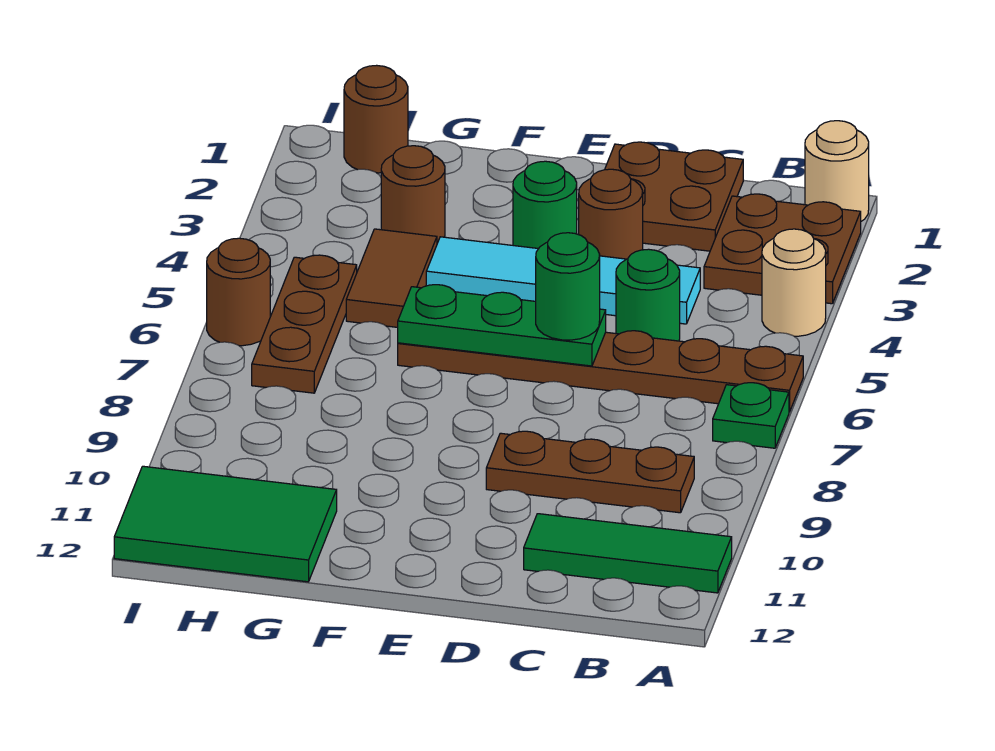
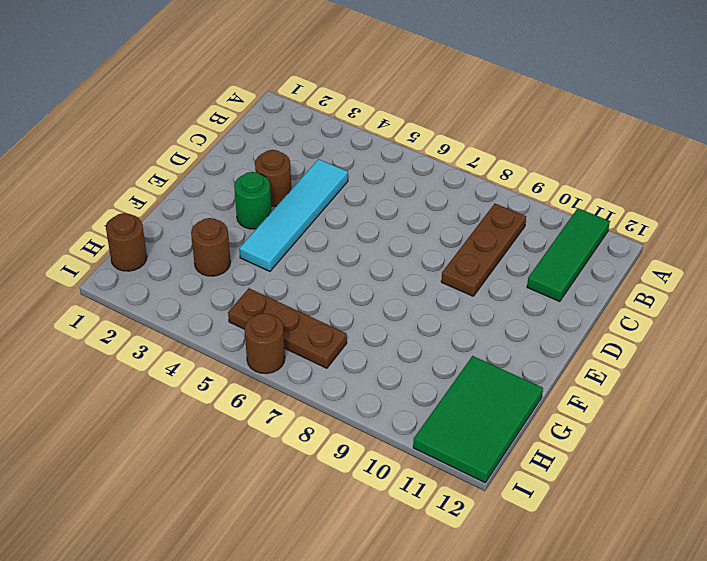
none -> tan round brick A1 level 1
none -> brown plate A2:B3 level 1
none -> tan round brick A4 level 1

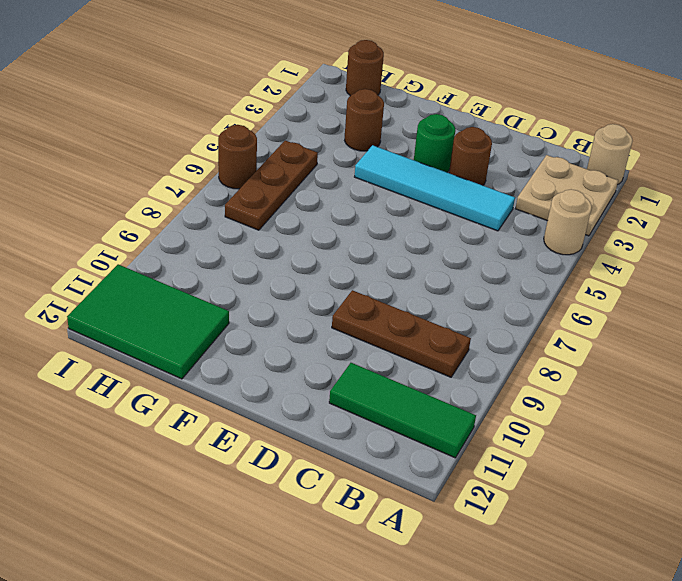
tan plate A2:B3 level 1 -> brown plate A2:B3 level 1
none -> brown plate A6:F6 level 1
none -> green plate A7 level 1
none -> brown plate C1:D2 level 1

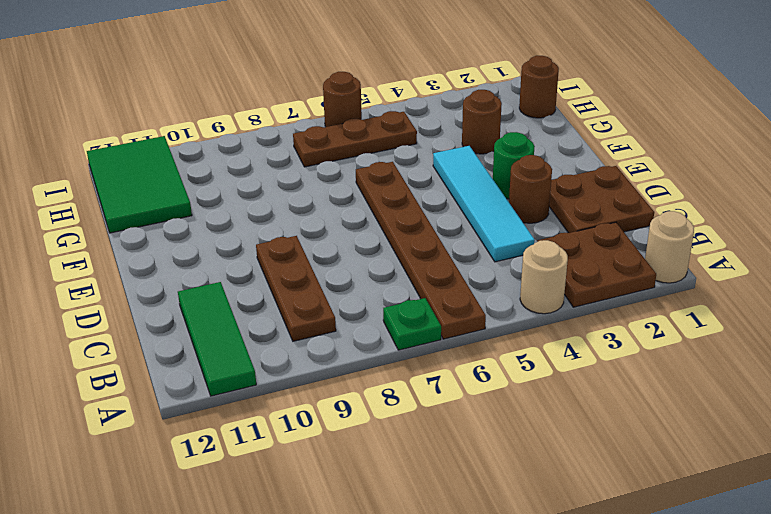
none -> green round brick C5 level 1
none -> brown tile G4:G5 level 1
none -> green plate D6:F6 level 2

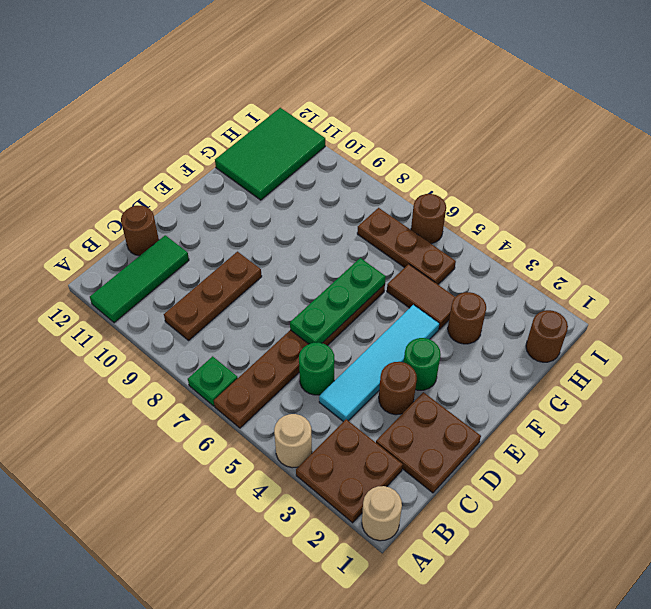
brown round brick C12 level 1 -> none
none -> green round brick D6 level 3

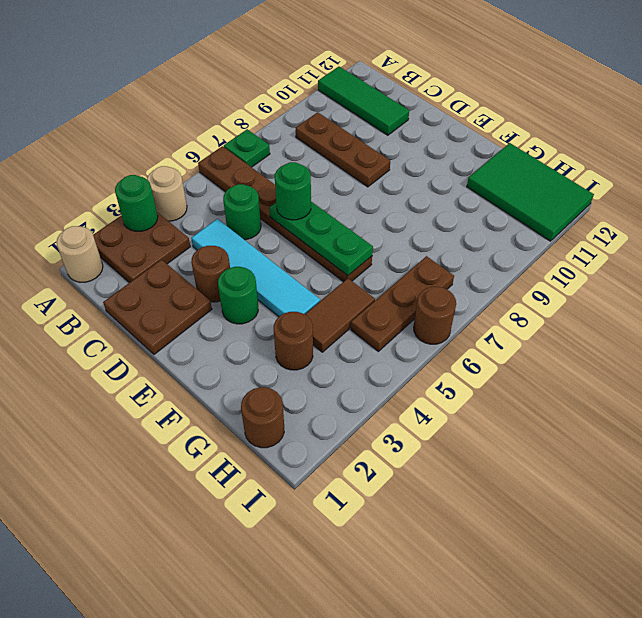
green round brick A3 level 2 -> none

